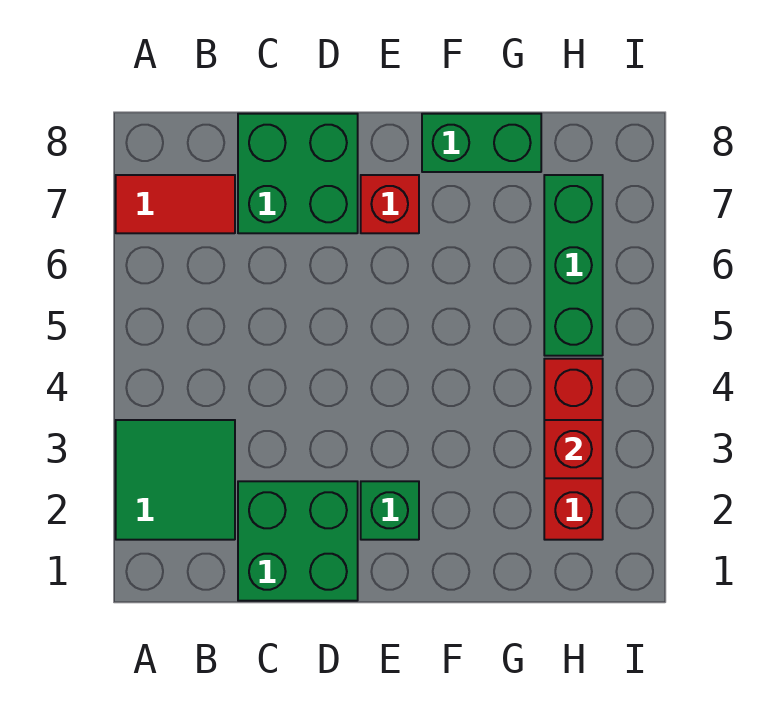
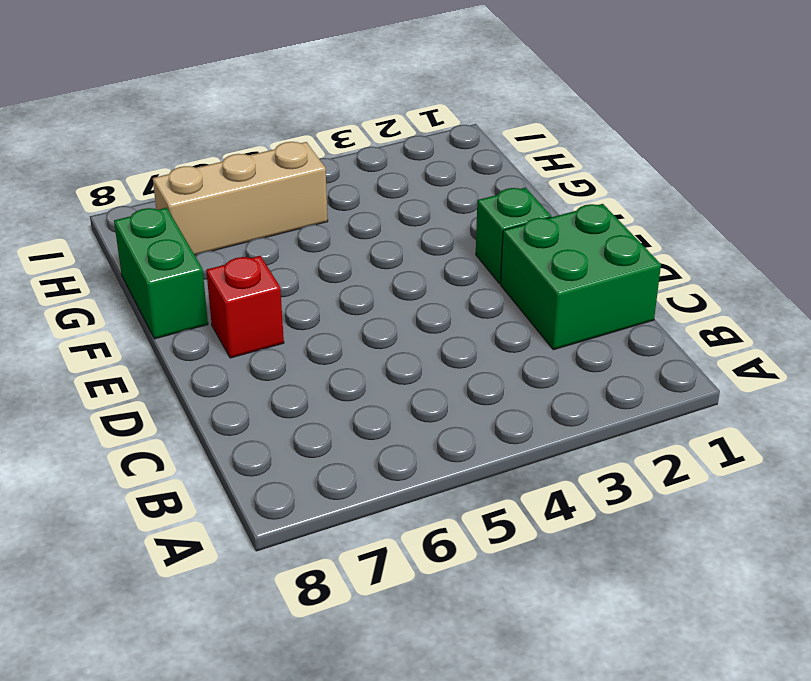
tan brick H5:H7 level 1 -> green brick H5:H7 level 1
none -> green tile A2:B3 level 1
none -> red tile A7:B7 level 1

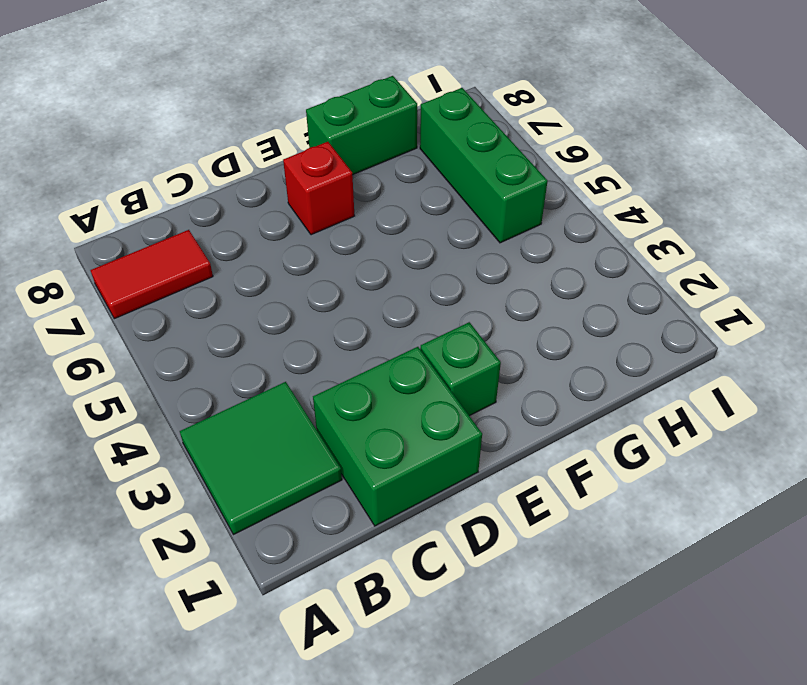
none -> green brick C7:D8 level 1
none -> red brick H2:H4 level 1

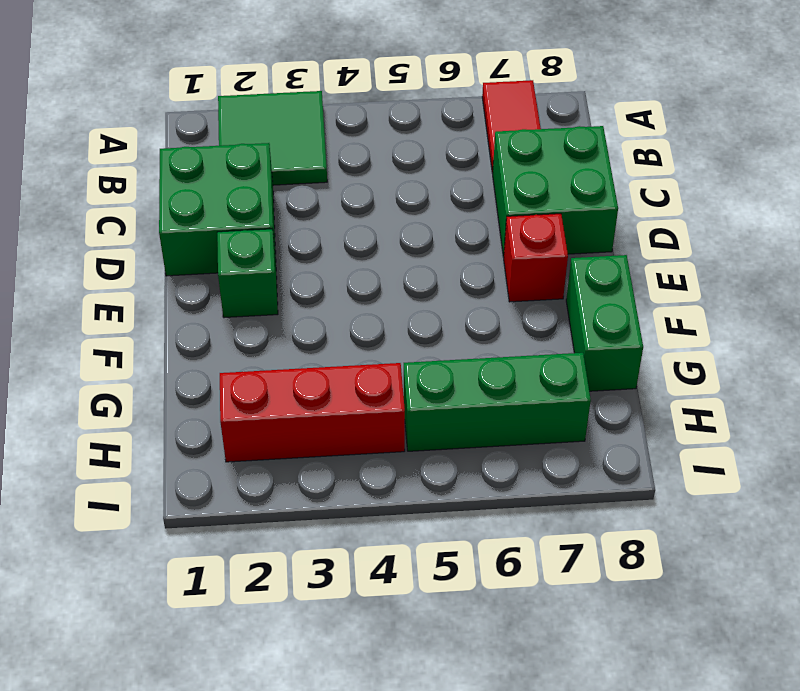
none -> red brick H3 level 2

